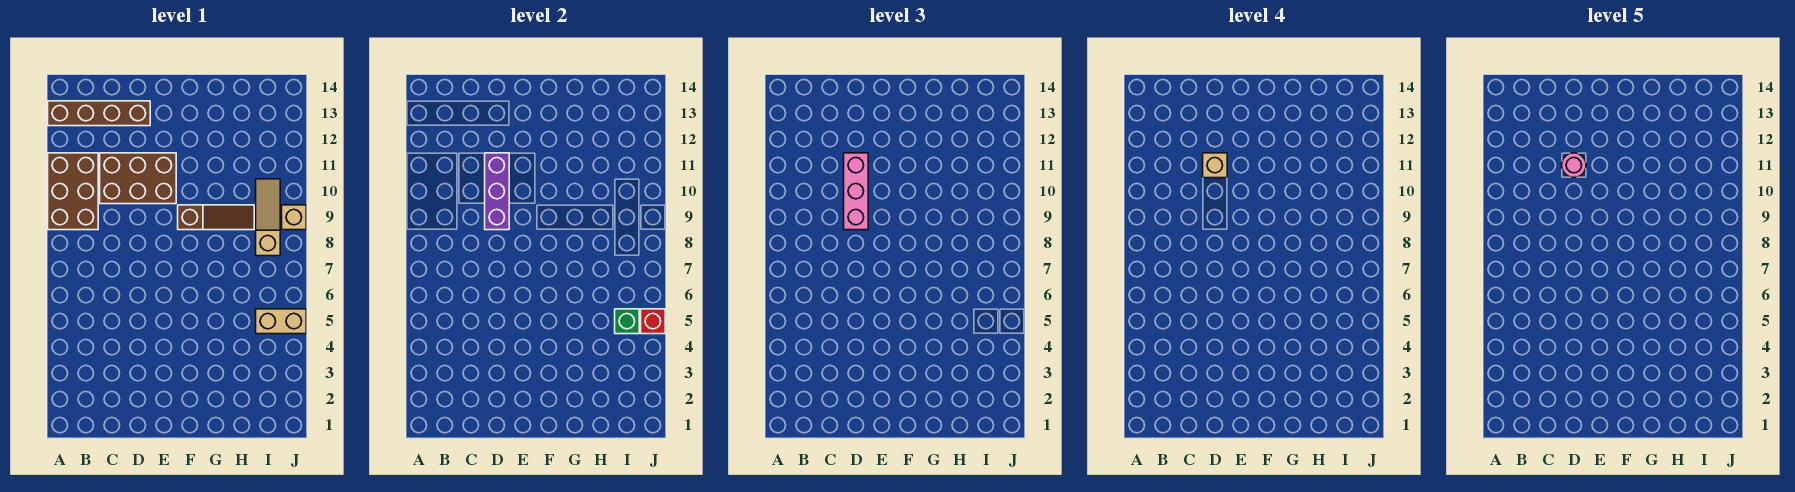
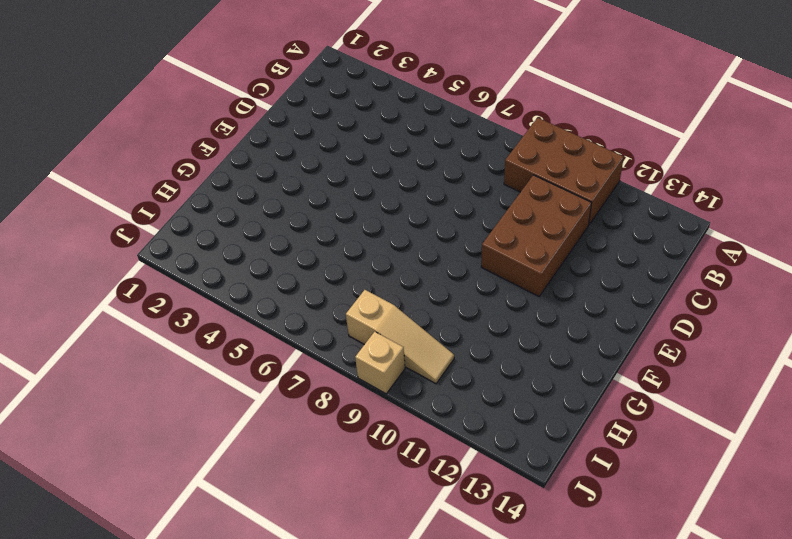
none -> brown brick A13:D13 level 1
none -> brown slope F9:H9 level 1 top F
none -> tan brick I5:J5 level 1

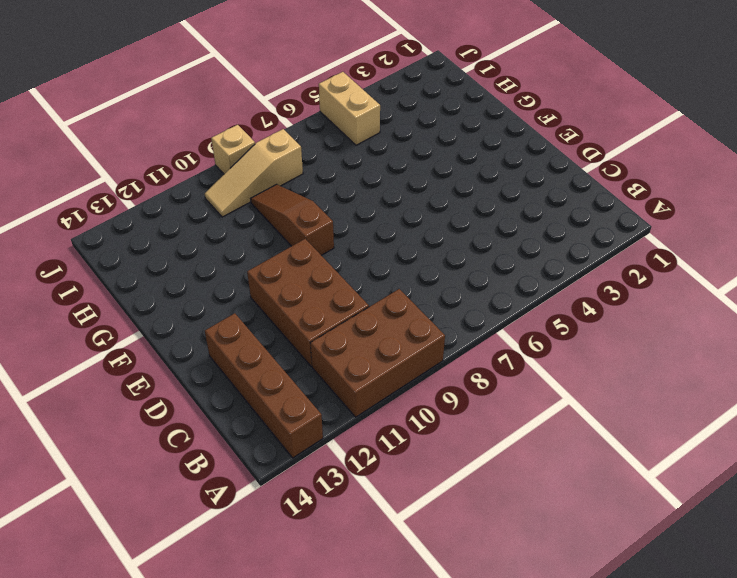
none -> purple brick D9:D11 level 2
none -> green brick I5 level 2
none -> red brick J5 level 2

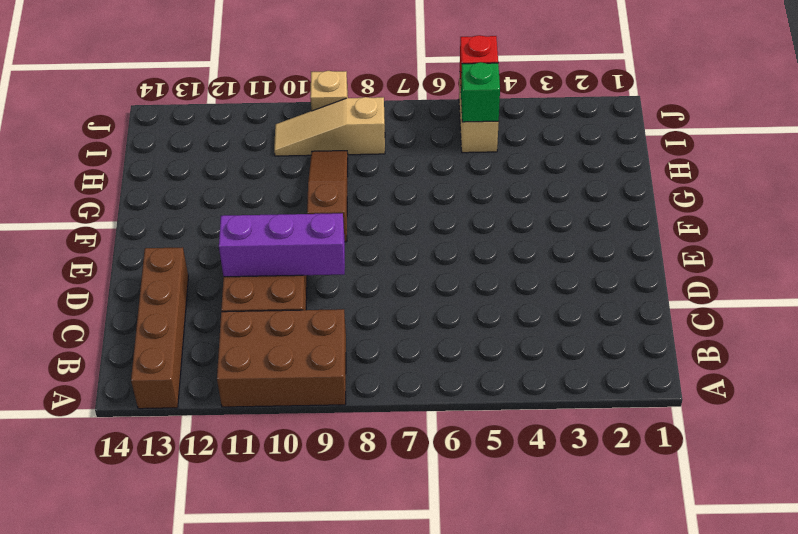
none -> pink brick D9:D11 level 3
none -> tan brick D11 level 4
none -> pink round brick D11 level 5

